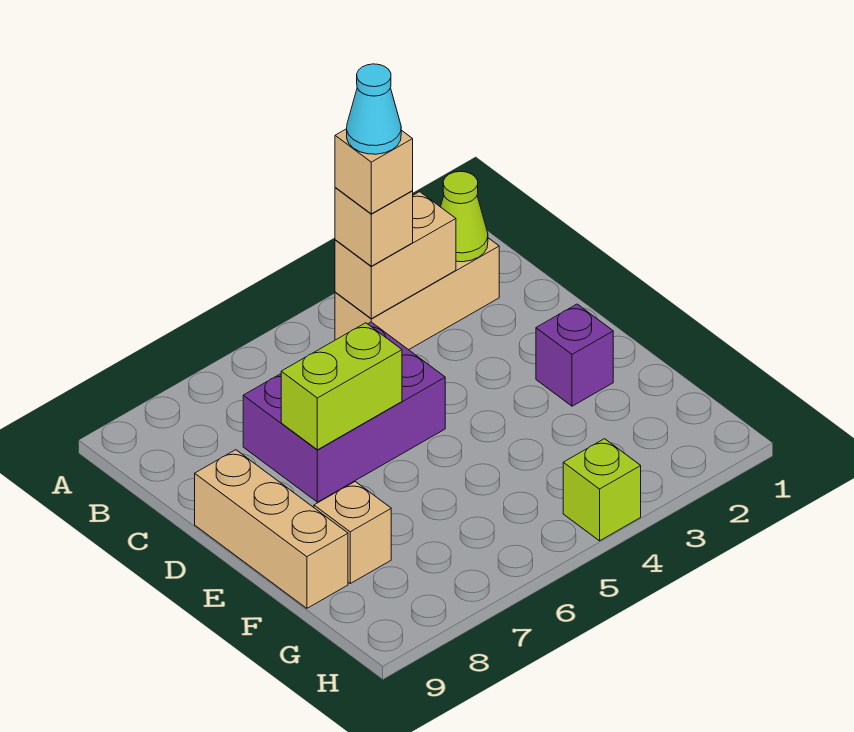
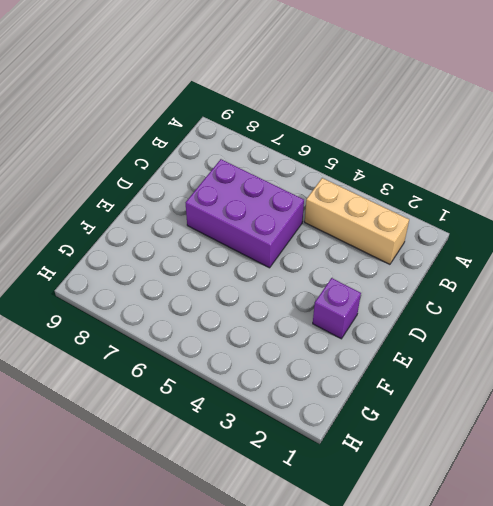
none -> tan brick D9:F9 level 1
none -> tan brick F8 level 1
none -> lime brick H4 level 1

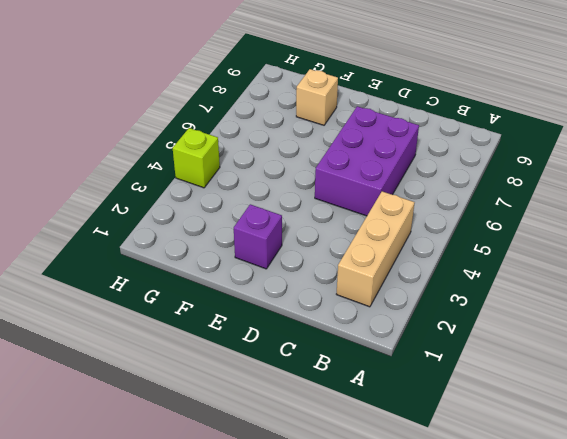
none -> tan brick D9:F9 level 1
none -> lime cone B2 level 2
none -> tan brick B3:B4 level 2

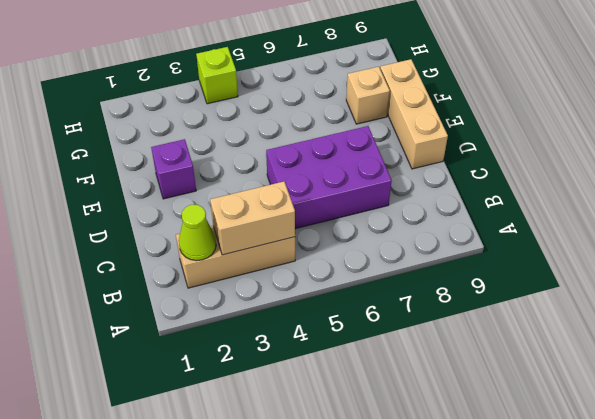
none -> lime brick D6:D7 level 2
none -> tan brick B4 level 3
none -> tan brick B4 level 4

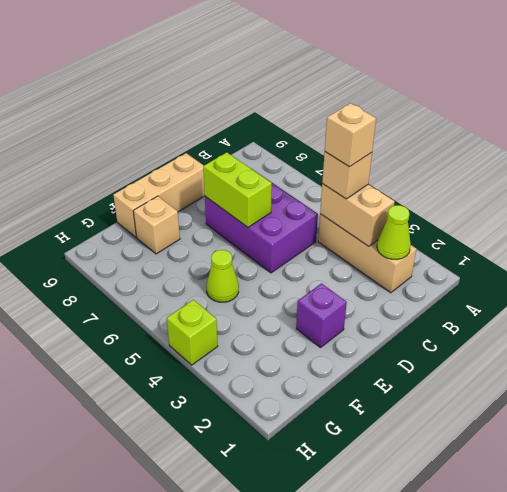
lime cone F5 level 1 -> none
none -> cyan cone B4 level 5

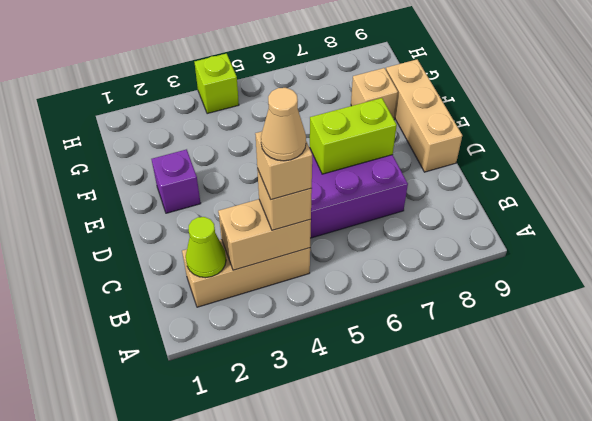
tan cone B4 level 5 -> cyan cone B4 level 5

